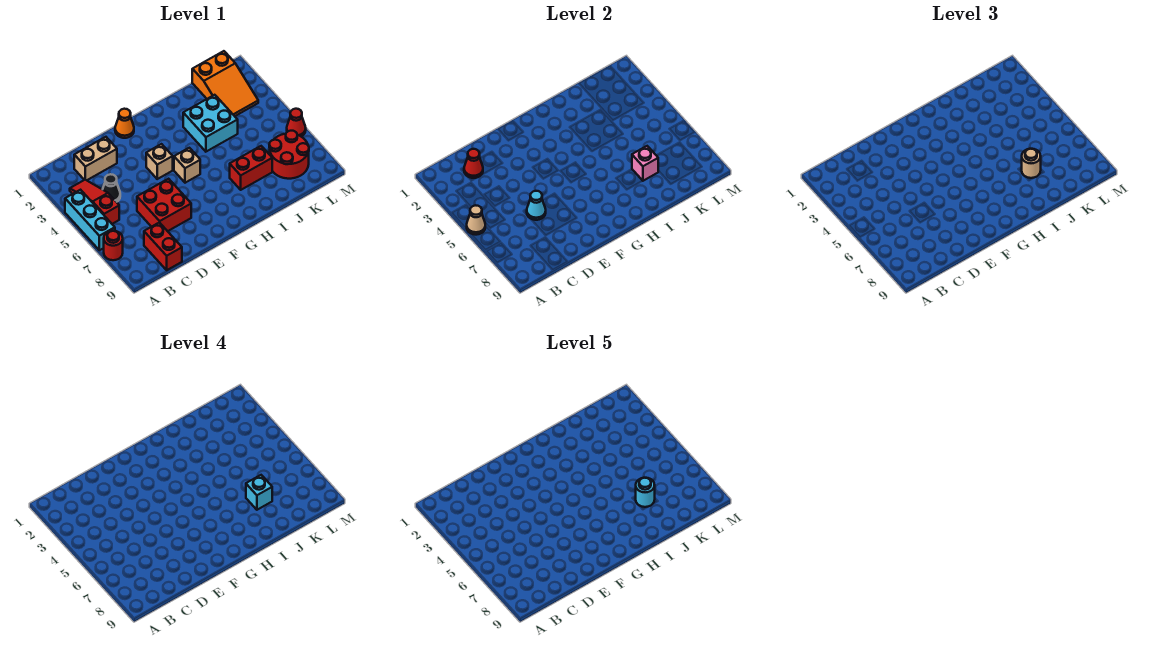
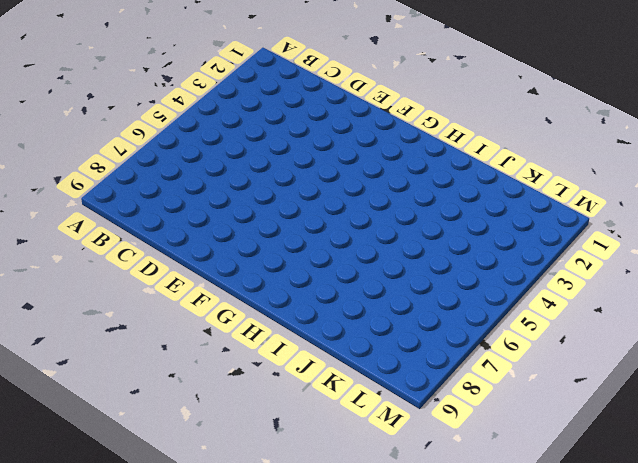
none -> cyan brick A4:A6 level 1
none -> red round brick A7 level 1
none -> red slope B3:B5 level 1 top 5

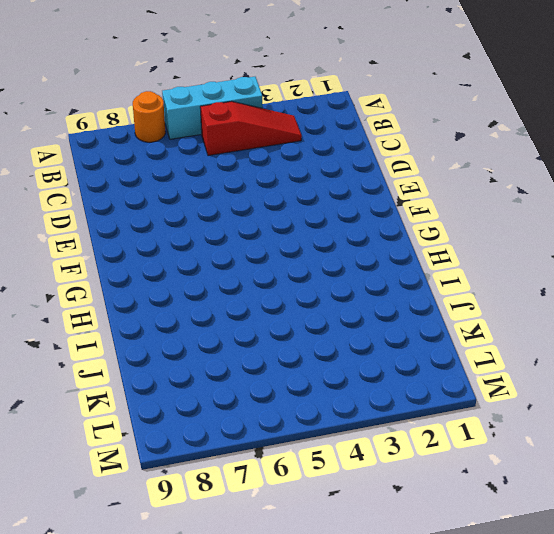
orange round brick A7 level 1 -> red round brick A7 level 1
none -> tan brick C2:D2 level 1
none -> black cone C4 level 1
none -> red brick C8:C9 level 1

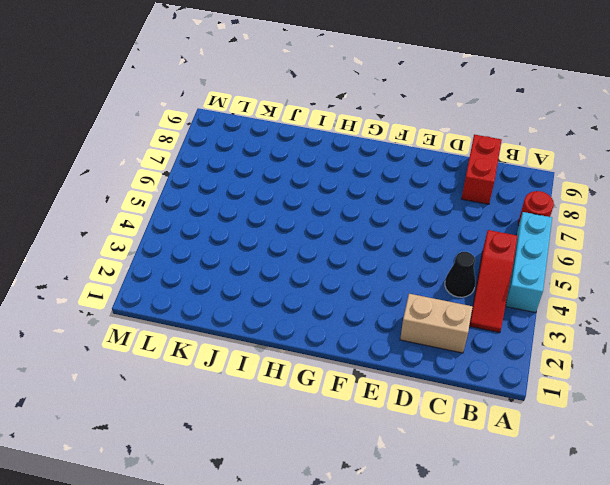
none -> red brick D6:E7 level 1
none -> orange cone F1 level 1
none -> tan brick F4 level 1

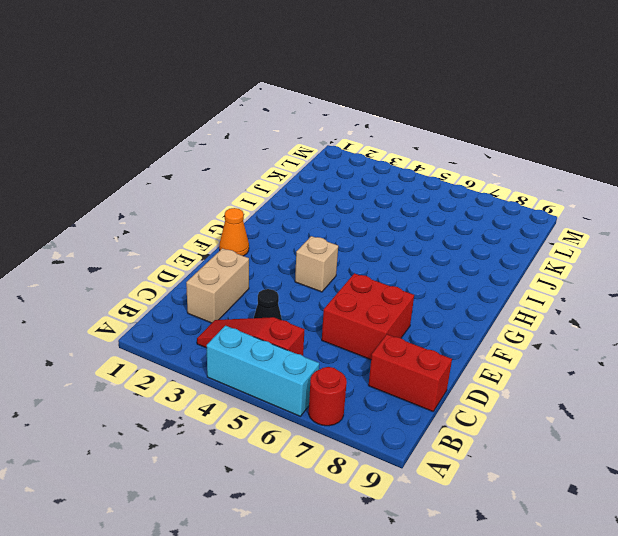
none -> tan brick G5 level 1
none -> cyan brick I3:J4 level 1
none -> red brick I7:J7 level 1

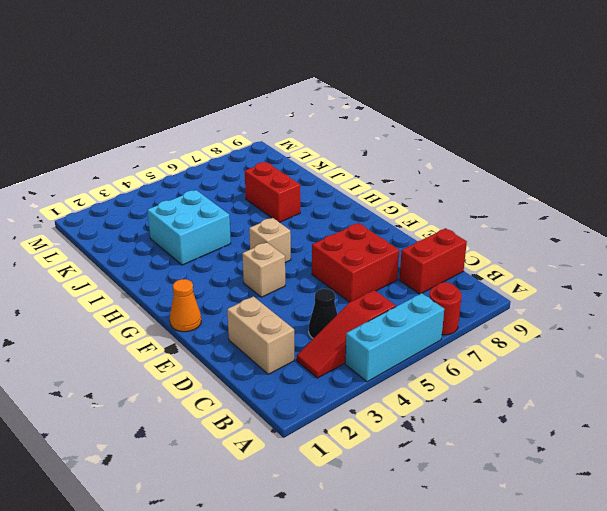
none -> orange slope K1:L3 level 1 top 1
none -> red round brick K7:L8 level 1
none -> red cone M6 level 1

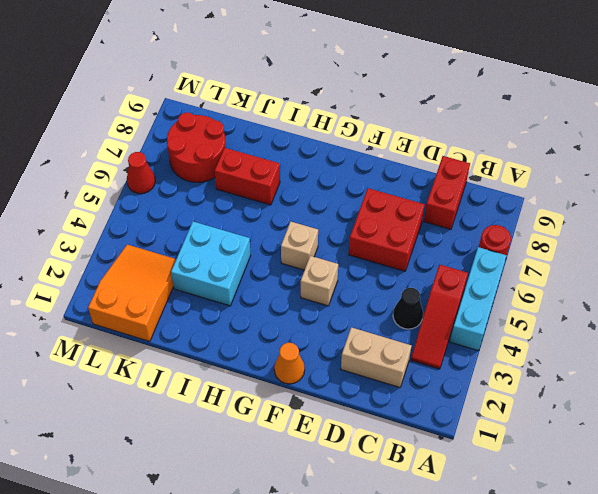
none -> tan cone A5 level 2
none -> red cone C2 level 2
none -> cyan cone D6 level 2

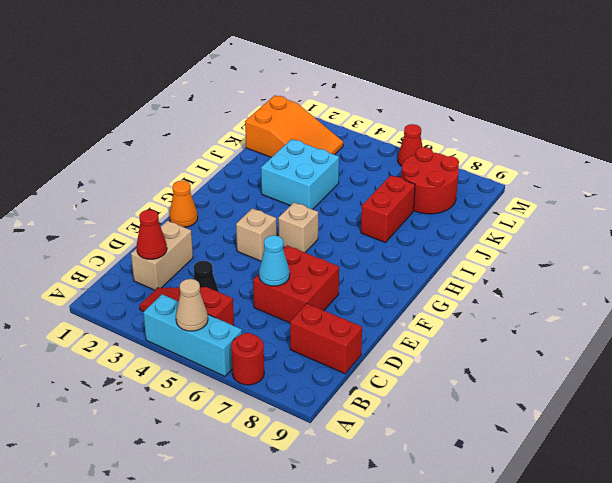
none -> pink brick J7 level 2
none -> tan round brick J7 level 3
none -> cyan brick J7 level 4

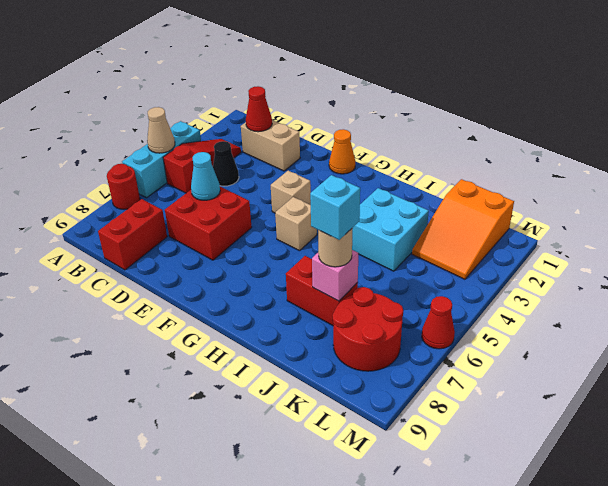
none -> cyan round brick J7 level 5

